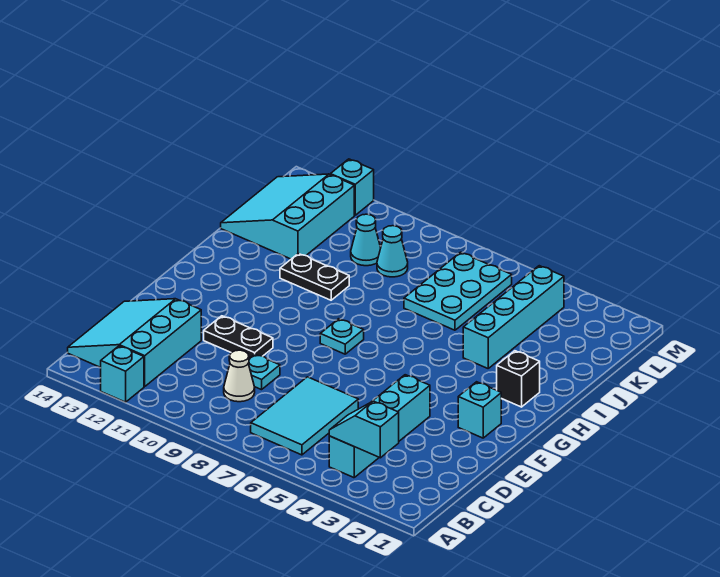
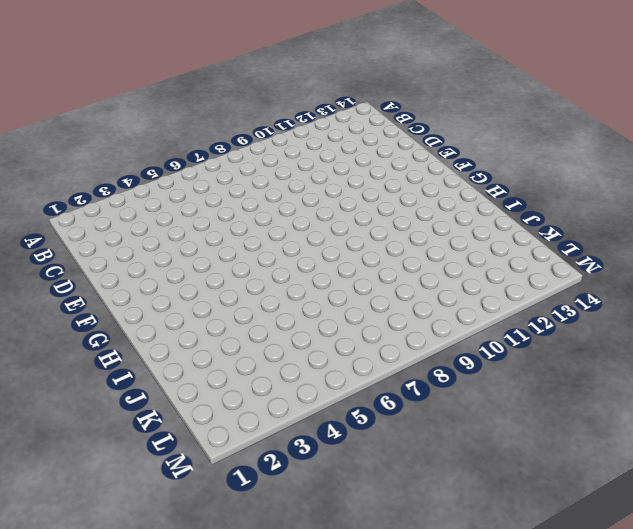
none -> cyan brick A12 level 1
none -> cyan brick B4:E4 level 1
none -> cyan tile B6:D7 level 1

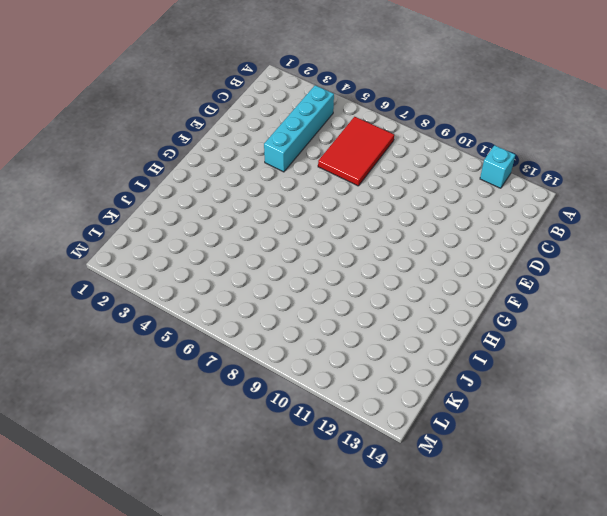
red tile B6:D7 level 1 -> cyan tile B6:D7 level 1
none -> cyan slope B12:D14 level 1 top 12
none -> white cone C9 level 1
none -> cyan plate D9 level 1

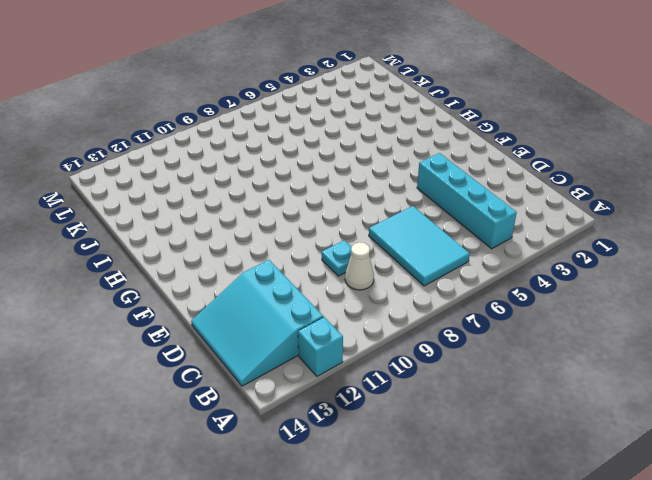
none -> black plate E10:E11 level 1
none -> cyan brick F2 level 1
none -> cyan plate G8 level 1

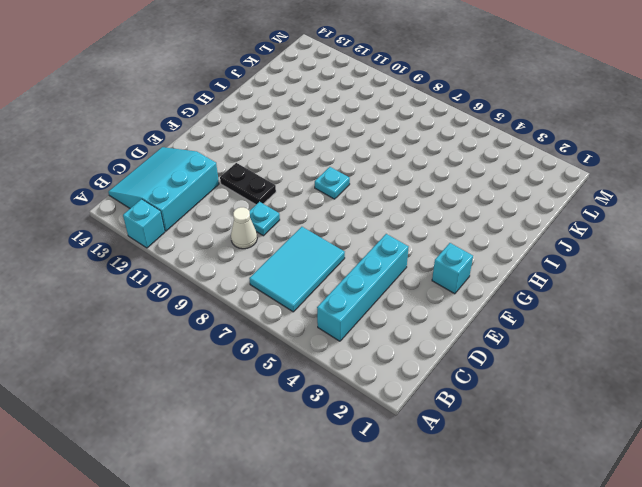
none -> black brick H2 level 1
none -> cyan brick I4:L4 level 1
none -> black plate I10:I11 level 1

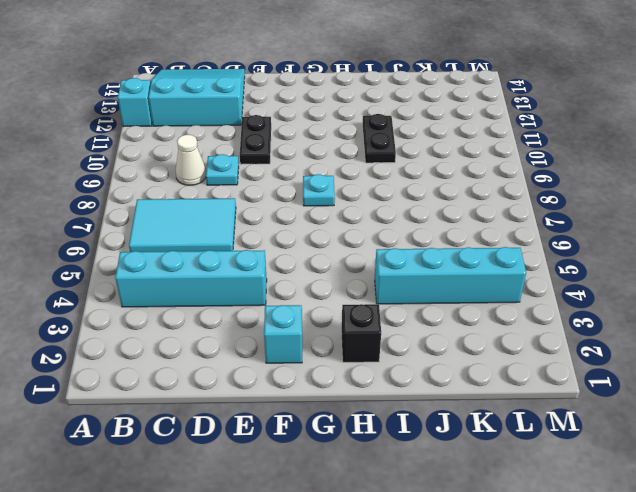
none -> cyan plate J6:L7 level 1
none -> cyan slope J12:L14 level 1 top 12
none -> cyan cone K9 level 1

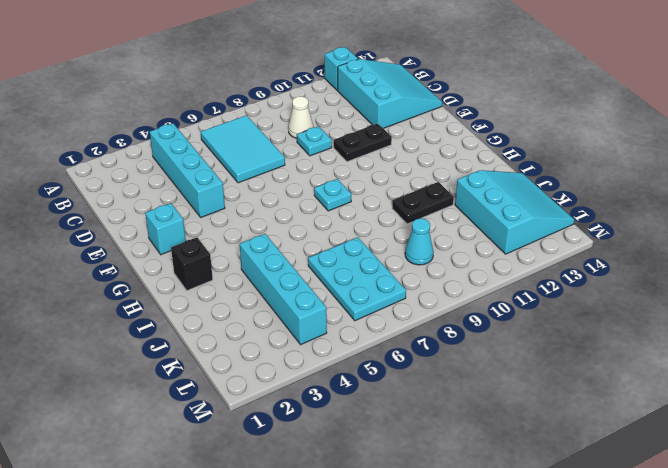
none -> cyan cone K10 level 1
none -> cyan brick M12 level 1
none -> cyan slope B3:B4 level 2 top 3

